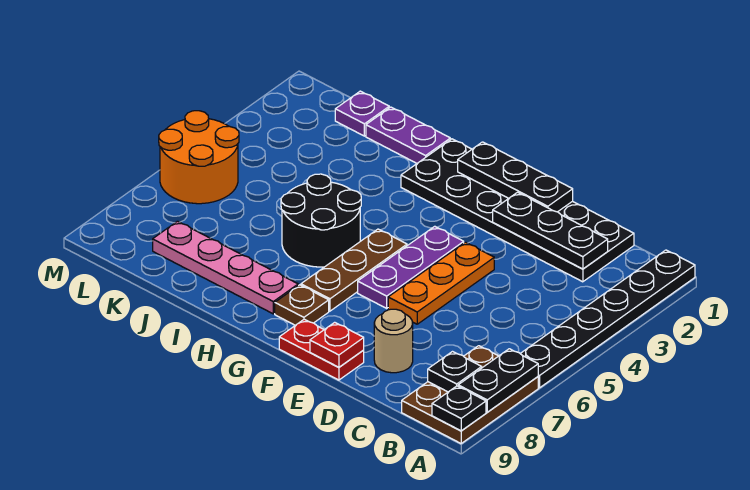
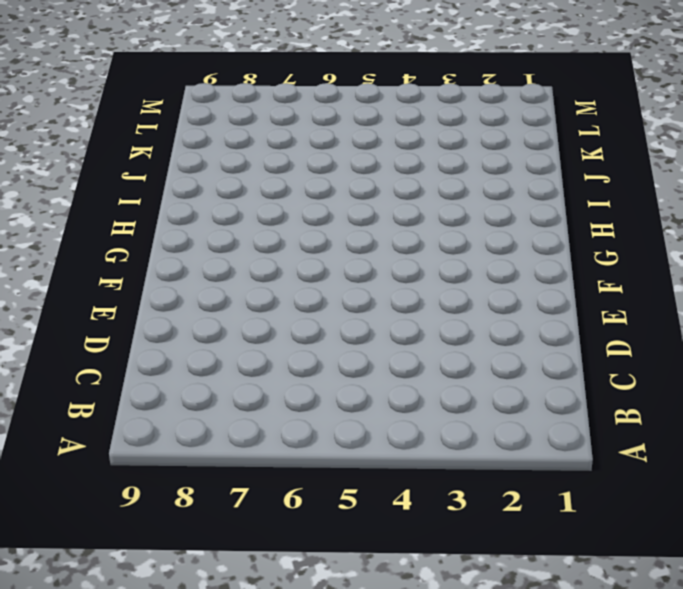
none -> black plate A1:A6 level 1
none -> brown plate A7:B9 level 1
none -> black plate C1:H2 level 1

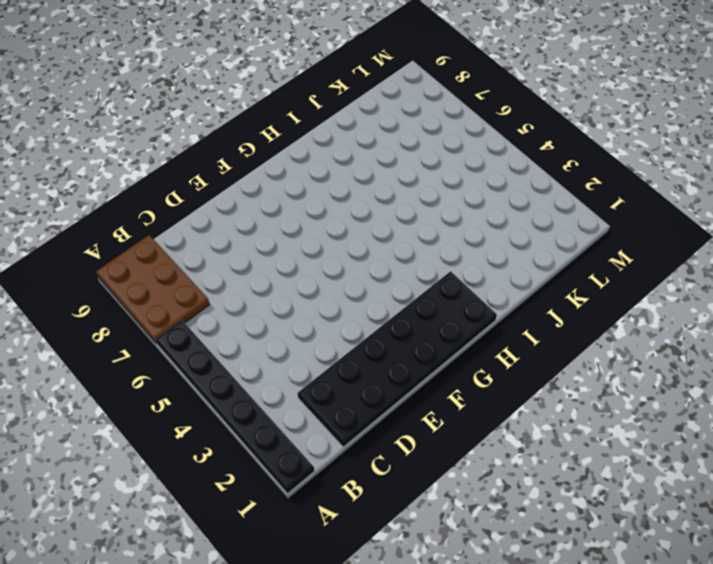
none -> tan round brick D8 level 1
none -> orange plate E4:E6 level 1
none -> red plate E9:F9 level 1

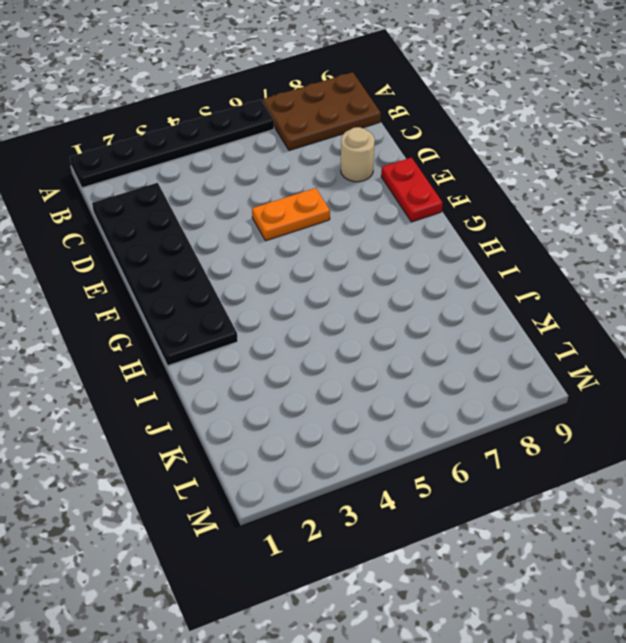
orange plate E5:E6 level 1 -> orange plate E4:E6 level 1
none -> purple plate F4:F6 level 1
none -> brown plate G5:G7 level 1
none -> brown plate G8 level 1

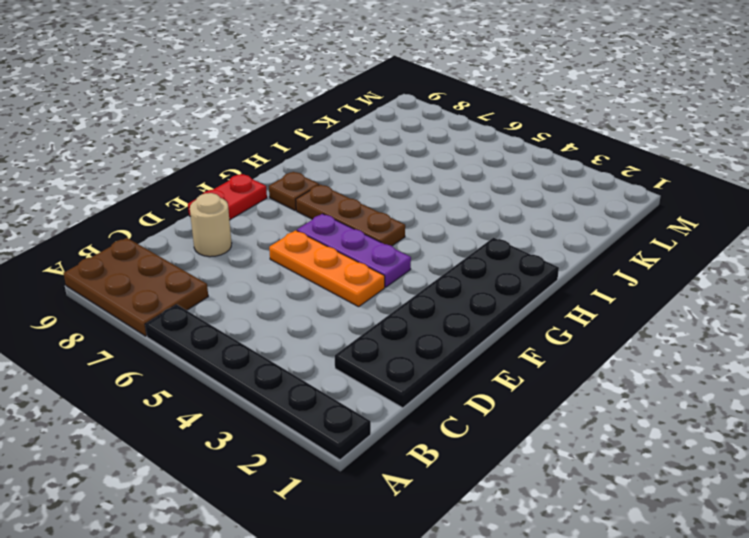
none -> black round brick H5:I6 level 1
none -> pink plate H8:K8 level 1
none -> purple plate I1:J1 level 1

